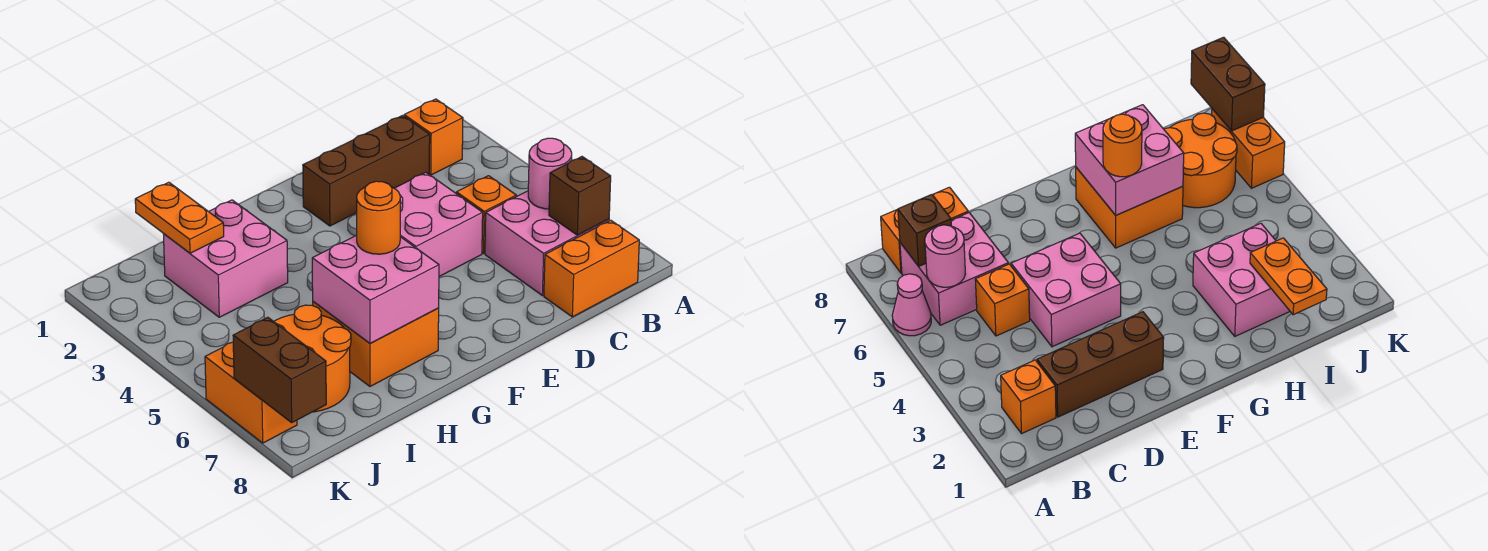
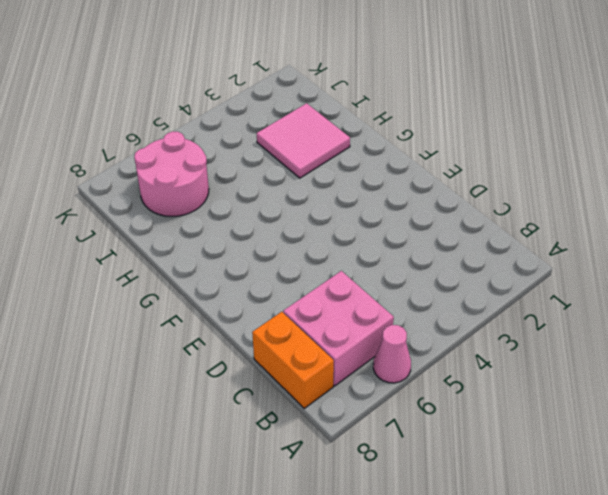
pink tile H2:I3 level 1 -> pink brick H2:I3 level 1
pink round brick I6:J7 level 1 -> orange round brick I6:J7 level 1
none -> orange brick B2 level 1
none -> brown brick C2:E2 level 1
none -> orange brick C5 level 1

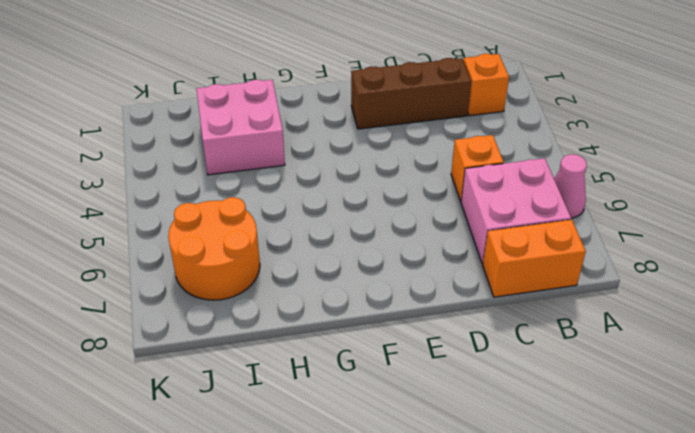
none -> pink brick D4:E5 level 1
none -> orange brick G6:H7 level 1
none -> orange brick K6:K7 level 1

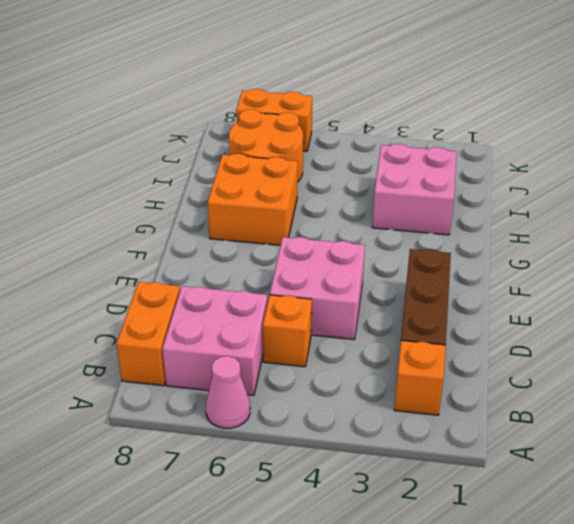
none -> pink round brick B6 level 2
none -> brown brick B7 level 2
none -> pink brick G6:H7 level 2

